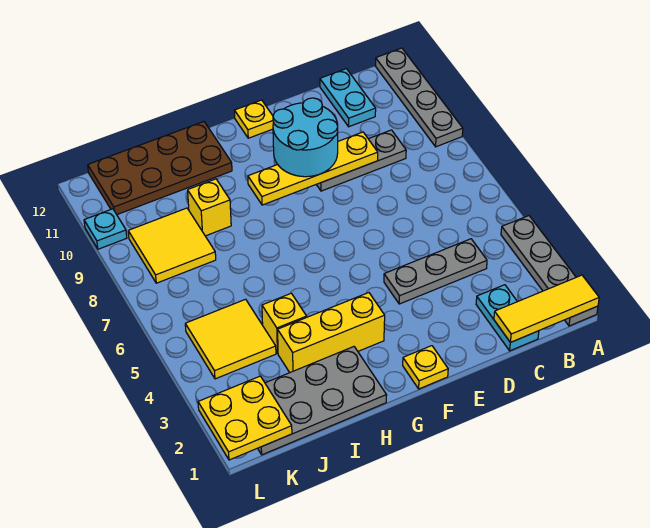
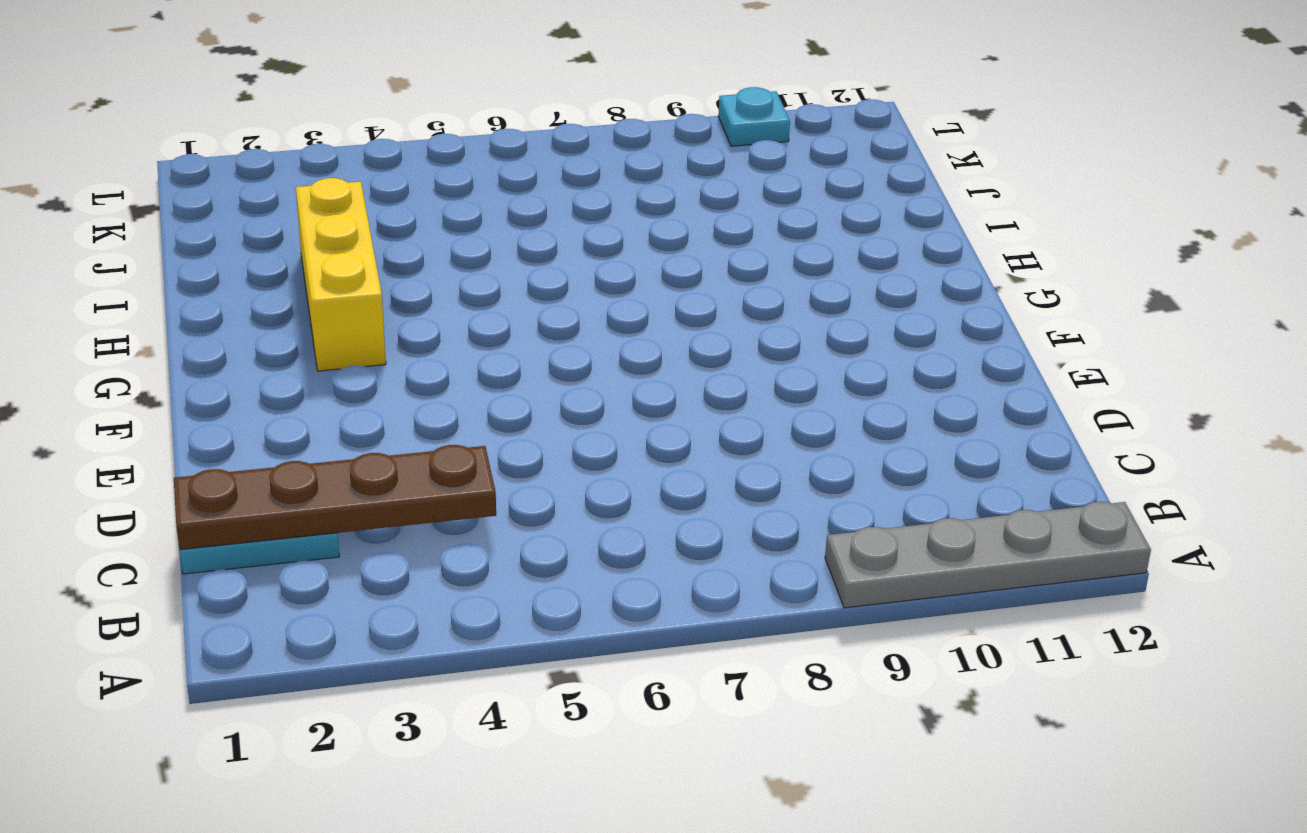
brown plate C1:C4 level 2 -> yellow tile A1:C1 level 2
none -> grey plate A1:A4 level 1
none -> grey plate C4:E4 level 1
none -> grey plate C9:E9 level 1

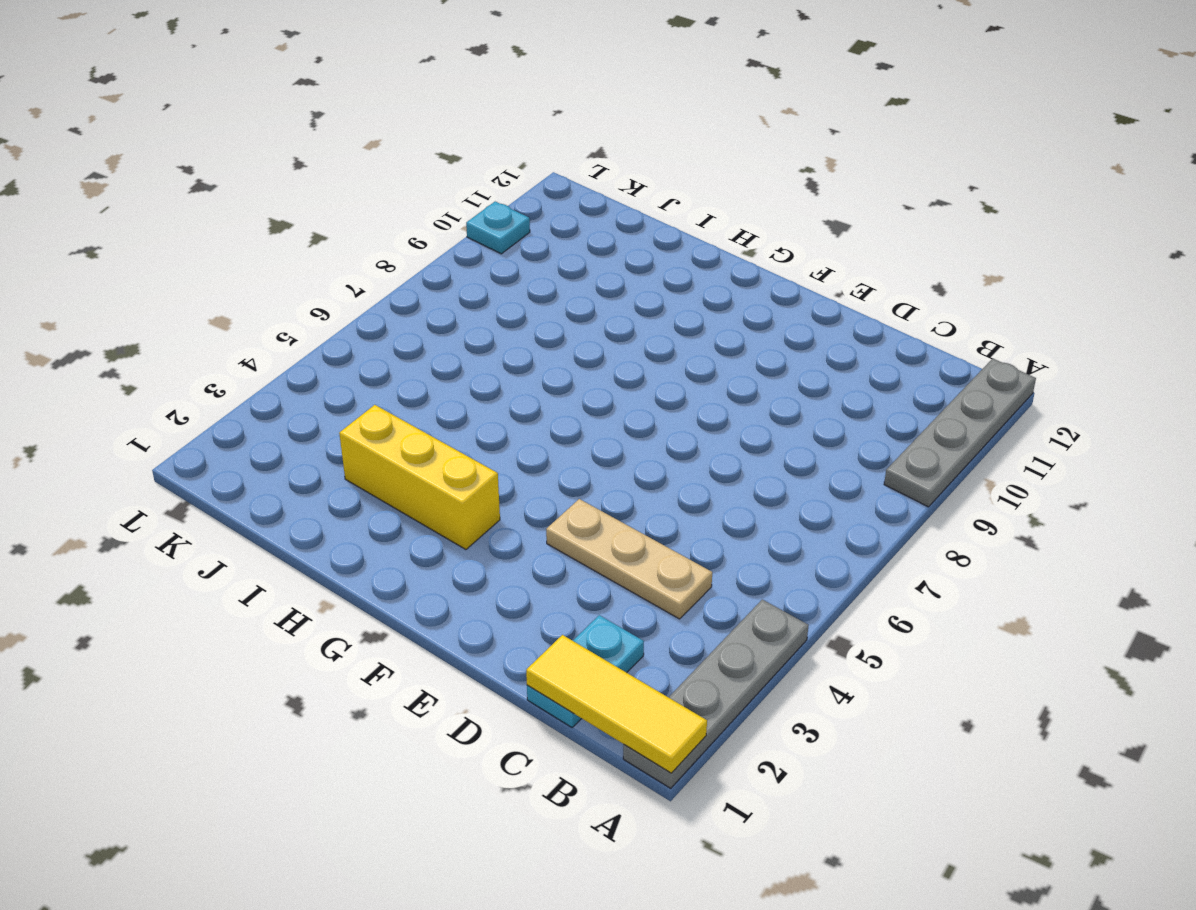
tan plate C4:E4 level 1 -> grey plate C4:E4 level 1
none -> grey plate C9:E9 level 1
none -> cyan plate C11:C12 level 1
none -> yellow plate F1 level 1

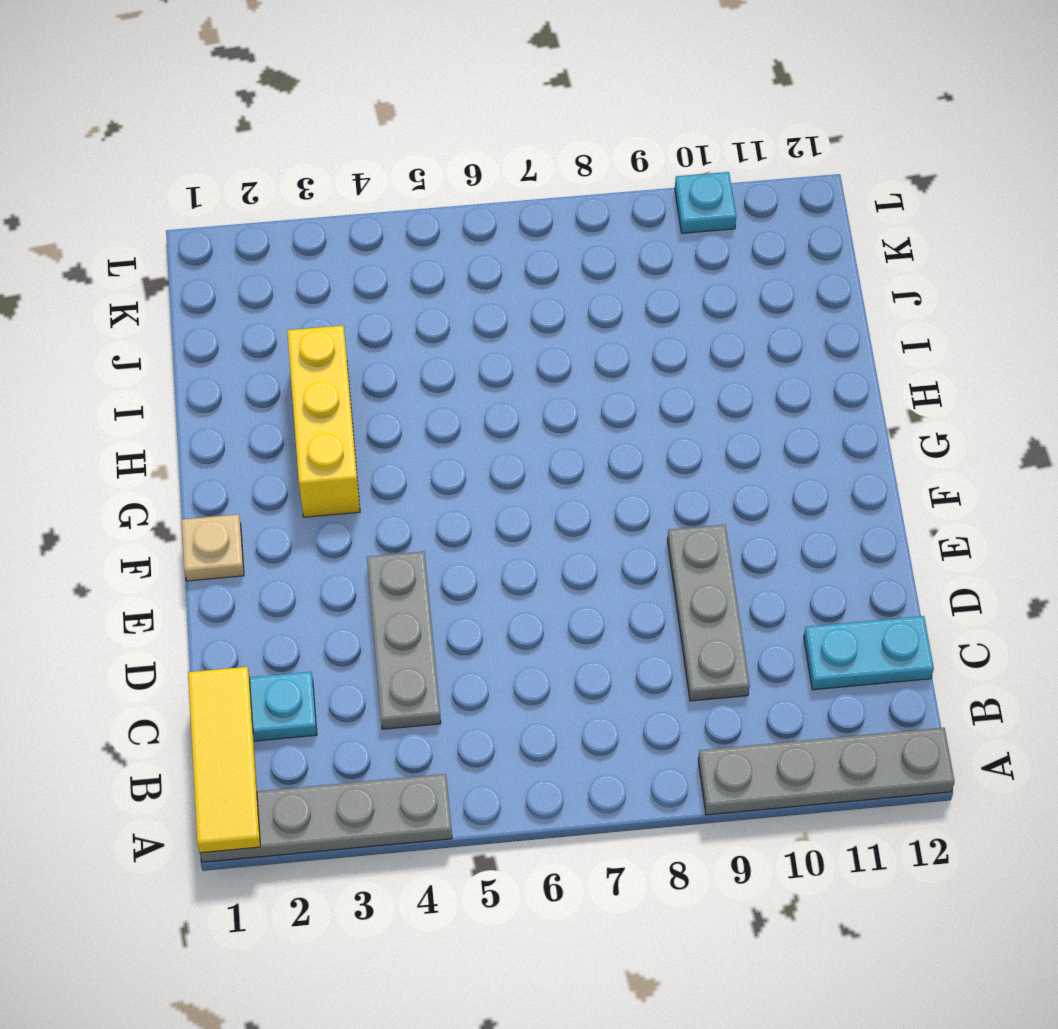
tan plate F1 level 1 -> yellow plate F1 level 1
none -> yellow plate F12 level 1
none -> grey plate H1:K2 level 1
none -> brown plate H11:K12 level 1

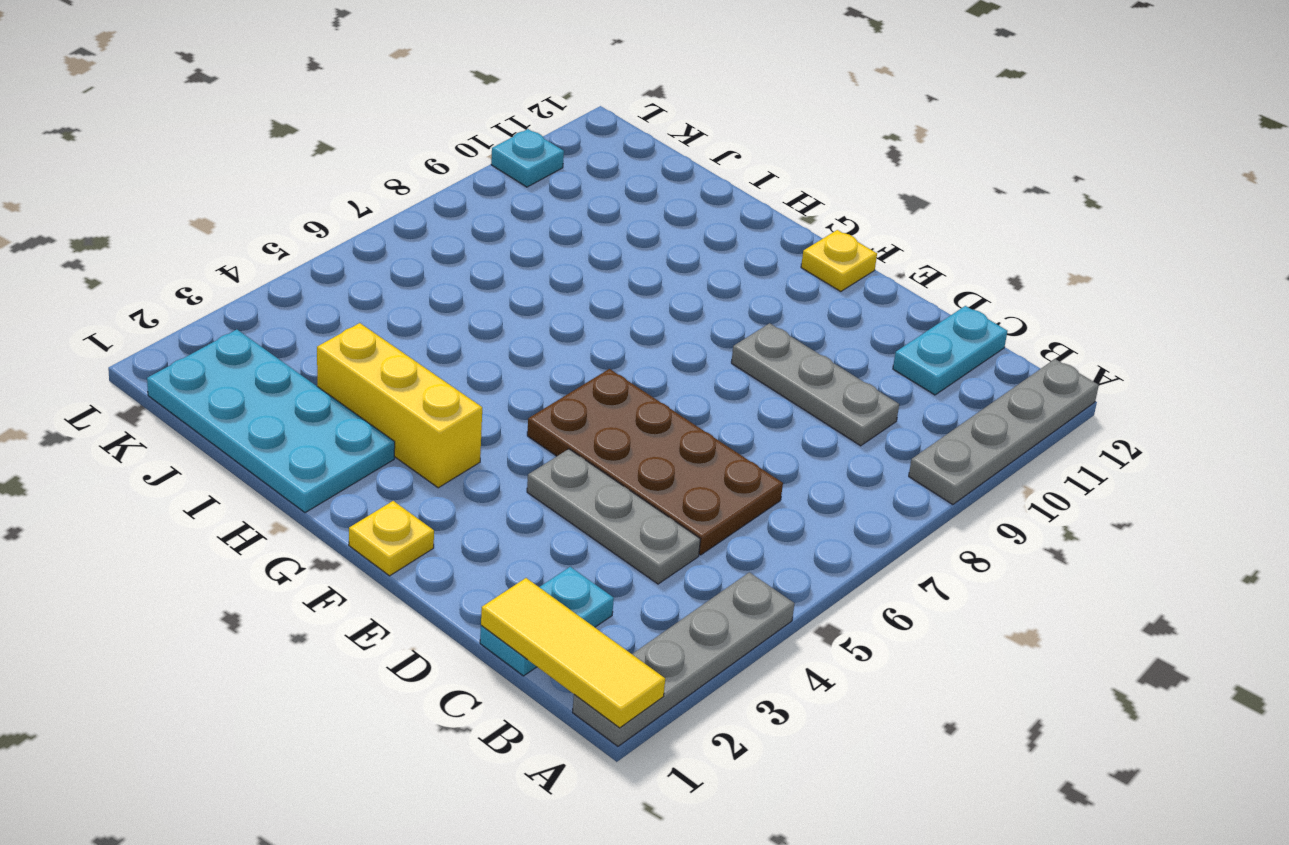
brown plate C5:F6 level 1 -> brown plate H11:K12 level 1
cyan plate H1:K2 level 1 -> grey plate H1:K2 level 1
none -> yellow brick I4 level 1
none -> yellow brick I9 level 1
none -> yellow tile J4:K5 level 1

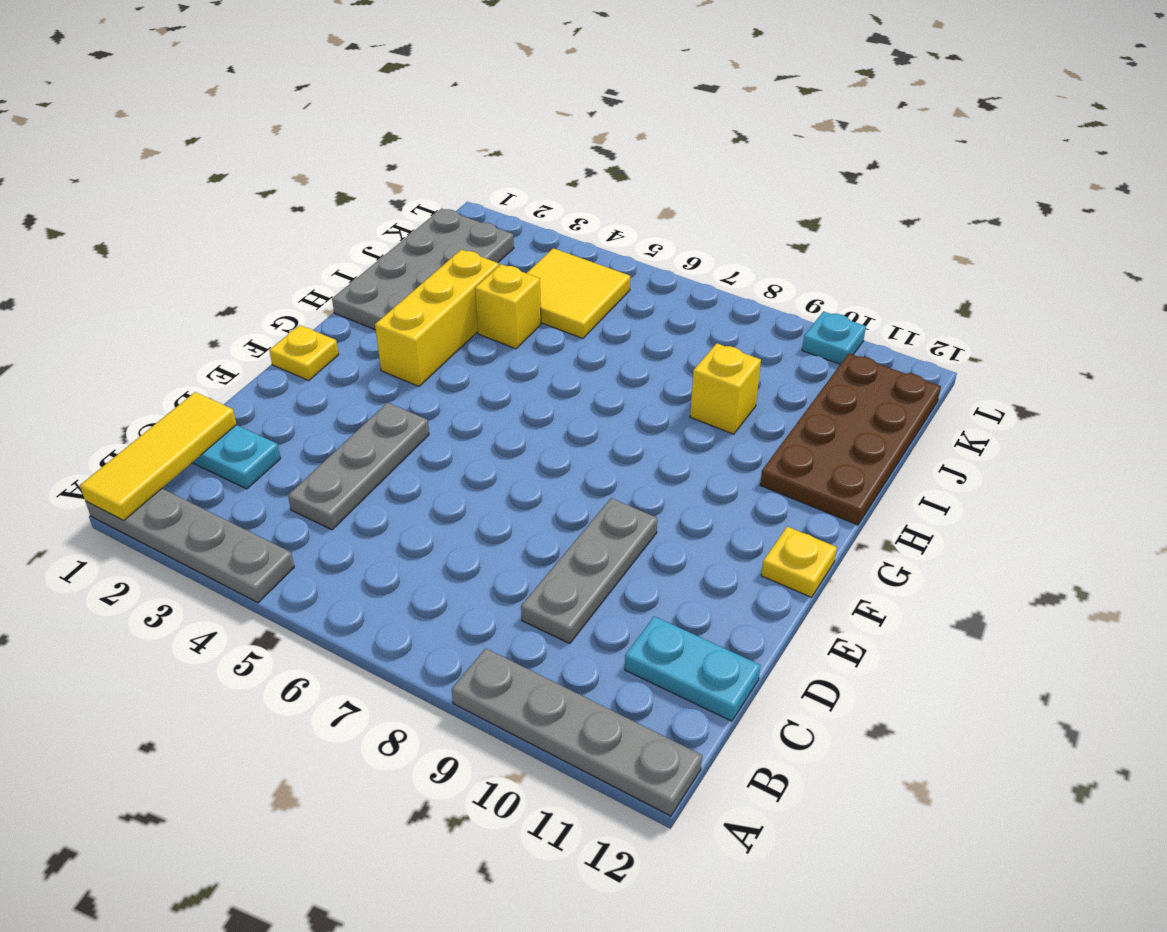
none -> yellow tile J8:K9 level 1
none -> yellow plate D9:G9 level 2
none -> yellow plate K1:L2 level 2

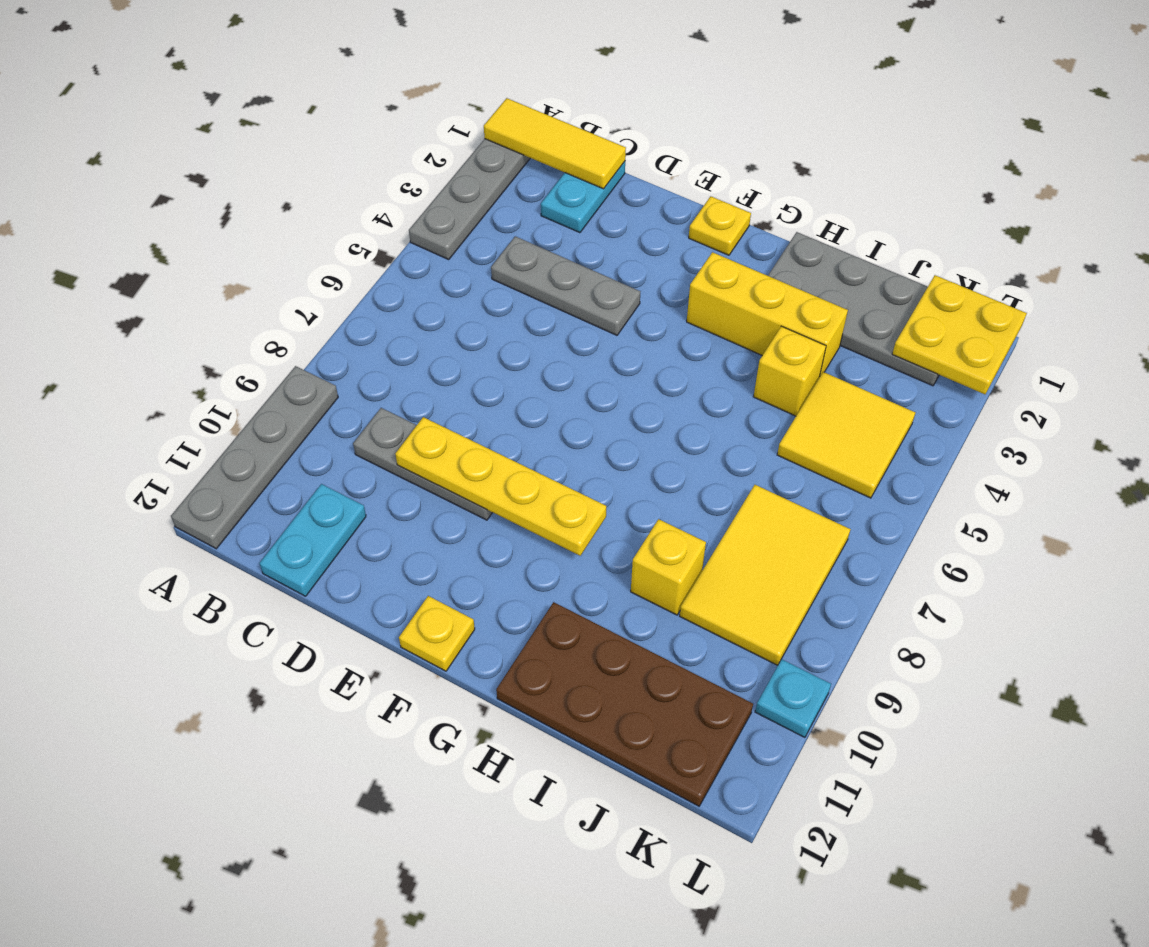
yellow tile J7:K9 level 1 -> yellow tile J8:K9 level 1
none -> cyan round brick E9:F10 level 3

